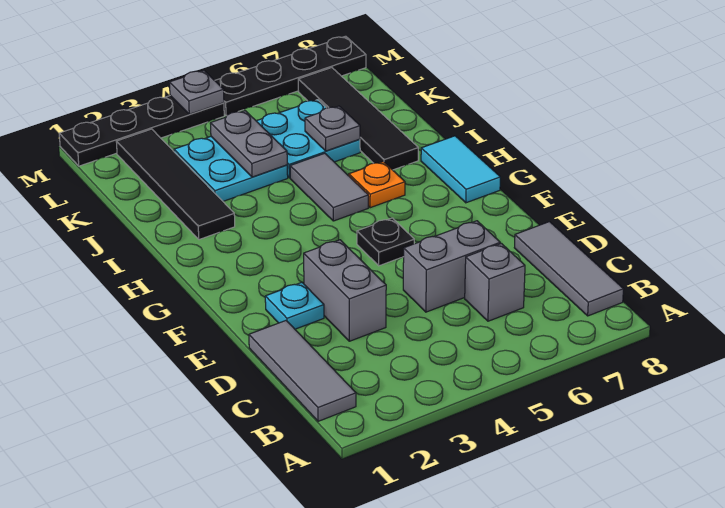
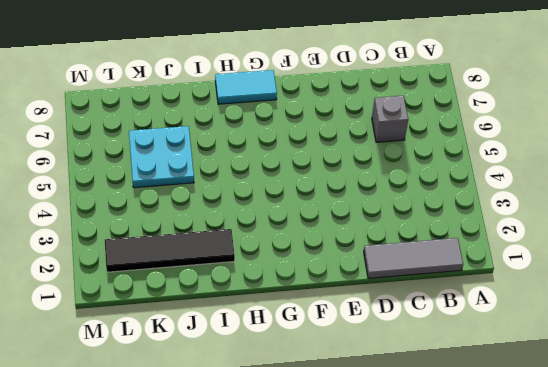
none -> grey tile B8:D8 level 1
none -> grey brick D3:E3 level 1
none -> grey brick D5:D6 level 1

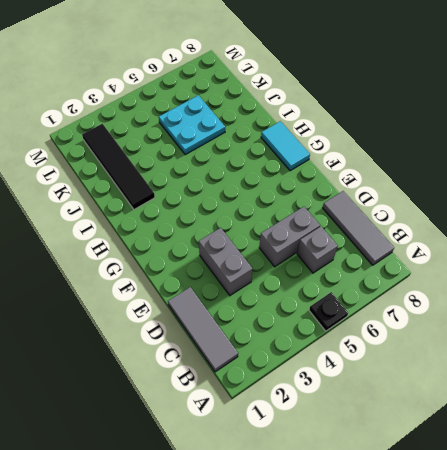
black plate A5 level 1 -> black plate F5 level 1
none -> cyan plate E2 level 1
none -> grey tile H5:I5 level 1
none -> orange plate H6 level 1

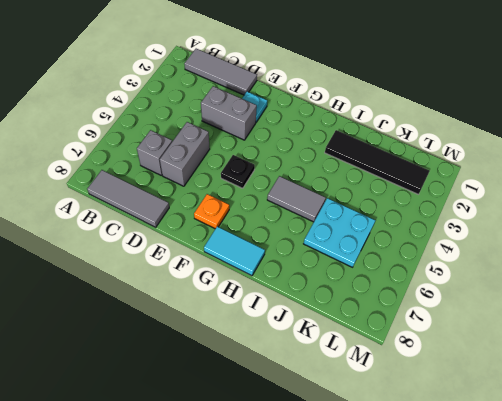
orange plate F7 level 1 -> orange plate H6 level 1
none -> black tile I7:L7 level 1
none -> cyan plate J3:K4 level 1
none -> black plate M1:M4 level 1

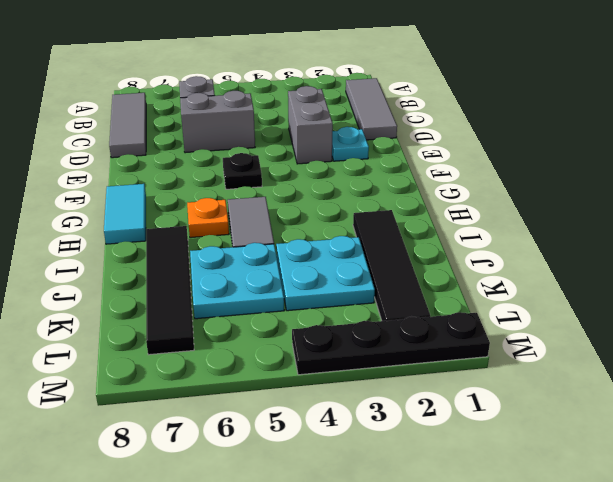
none -> black plate M5:M8 level 1
none -> grey plate J4:K4 level 2
none -> grey plate J6 level 2

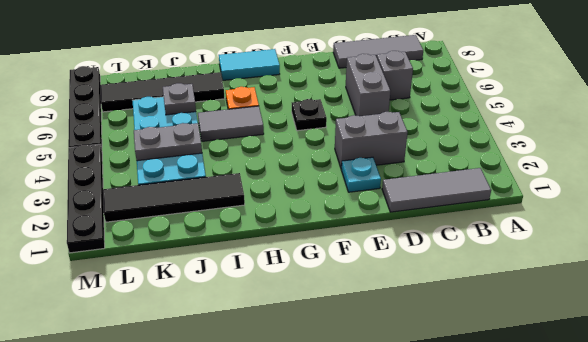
none -> grey plate M4 level 2

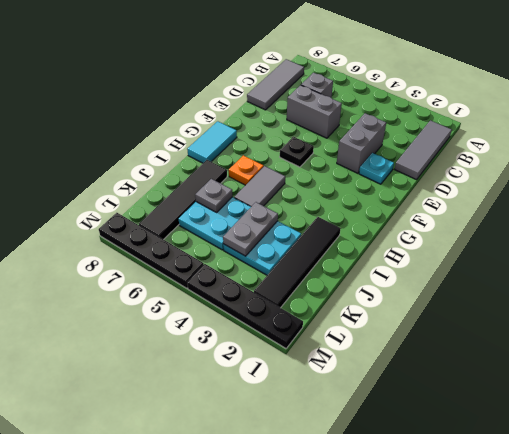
none -> grey plate M4 level 2

